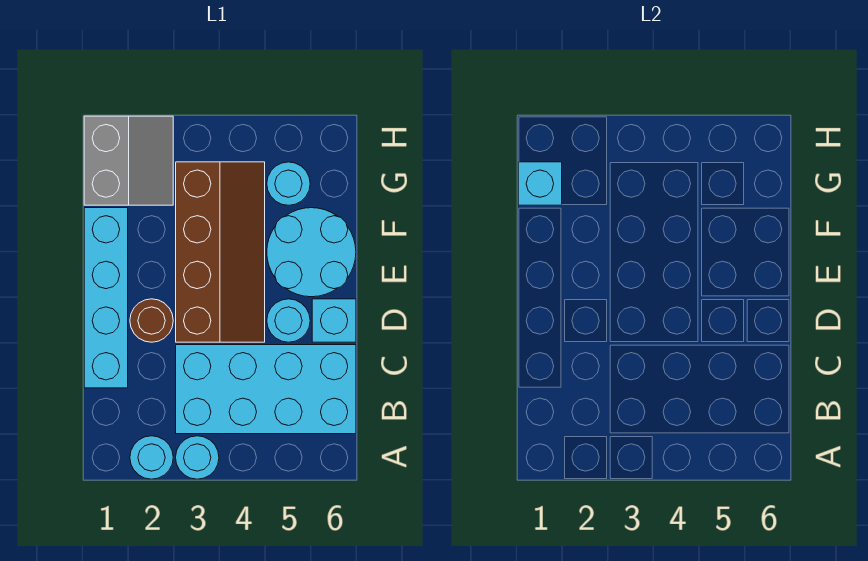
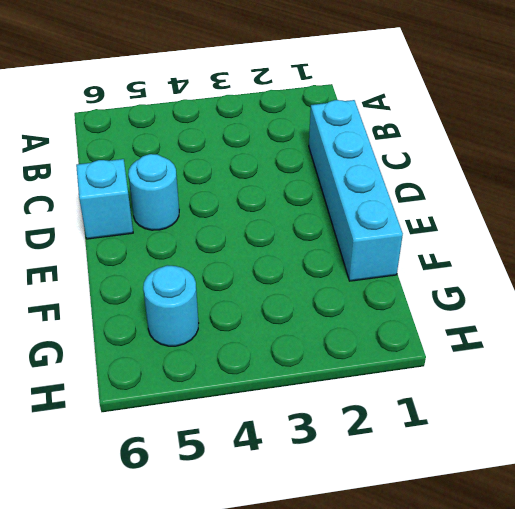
none -> cyan round brick A2 level 1
none -> cyan round brick A3 level 1
none -> cyan brick B3:C6 level 1

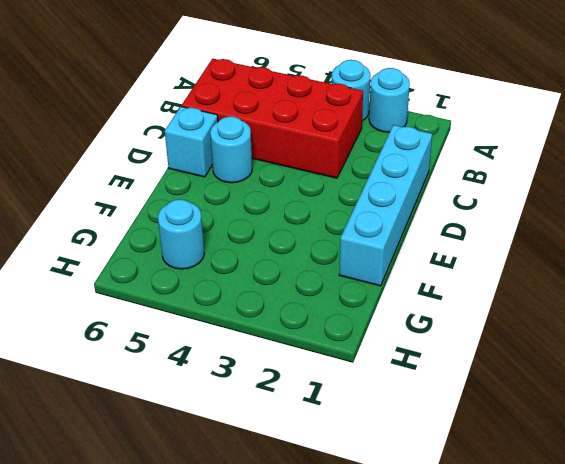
red brick B3:C6 level 1 -> cyan brick B3:C6 level 1
none -> brown round brick D2 level 1
none -> brown slope D3:G4 level 1 top 3
none -> cyan round brick E5:F6 level 1

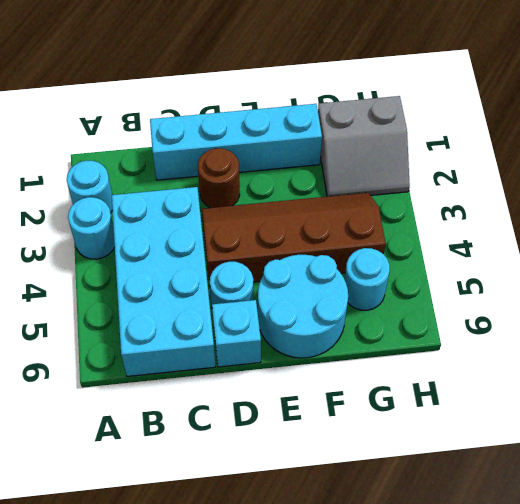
brown slope D3:G4 level 1 top 4 -> brown slope D3:G4 level 1 top 3
none -> cyan brick G1 level 2

